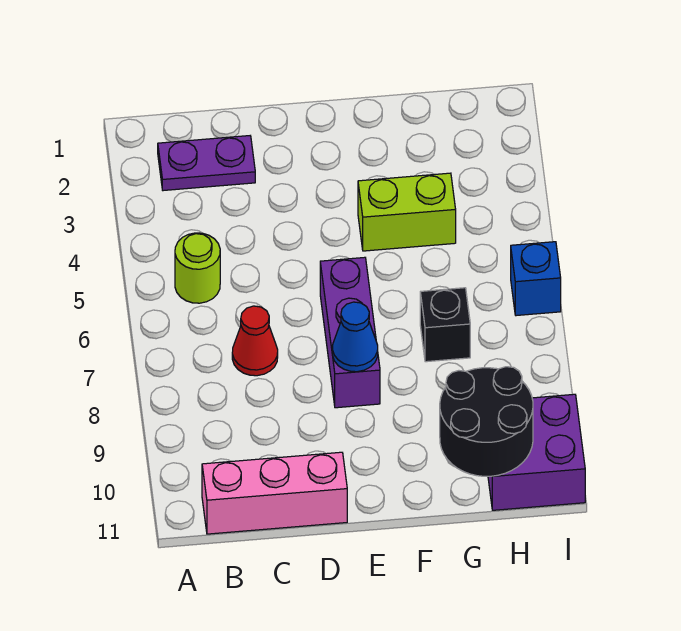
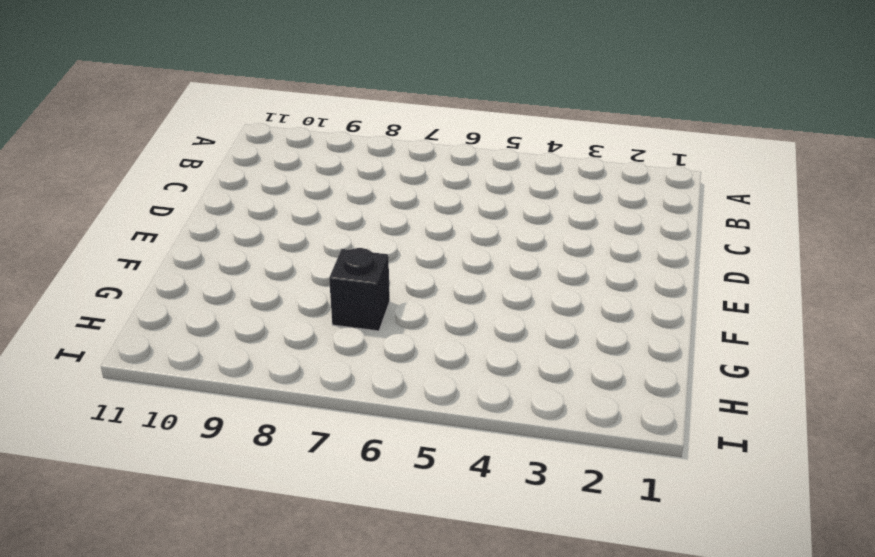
none -> purple plate B2:C2 level 1
none -> lime round brick B5 level 1

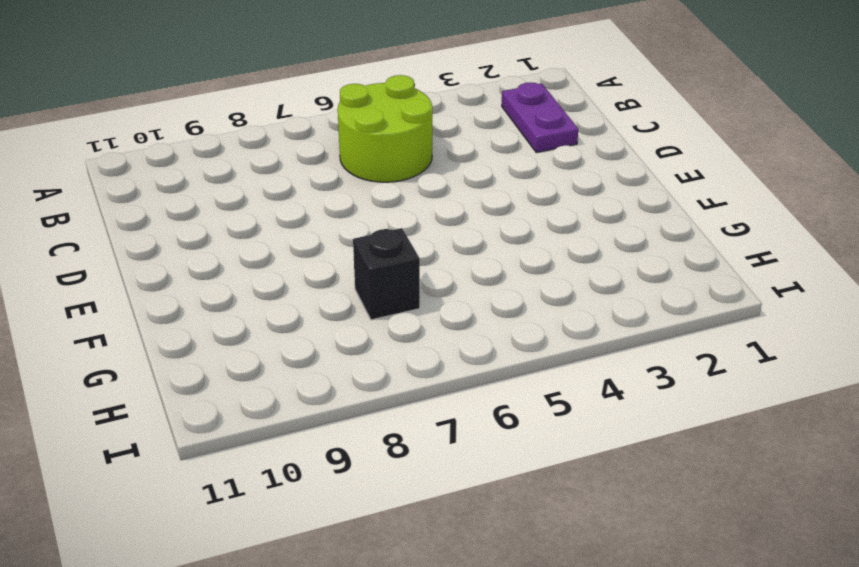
lime round brick B5:C6 level 1 -> lime round brick B5 level 1
none -> pink brick B11:D11 level 1
none -> red cone C7 level 1

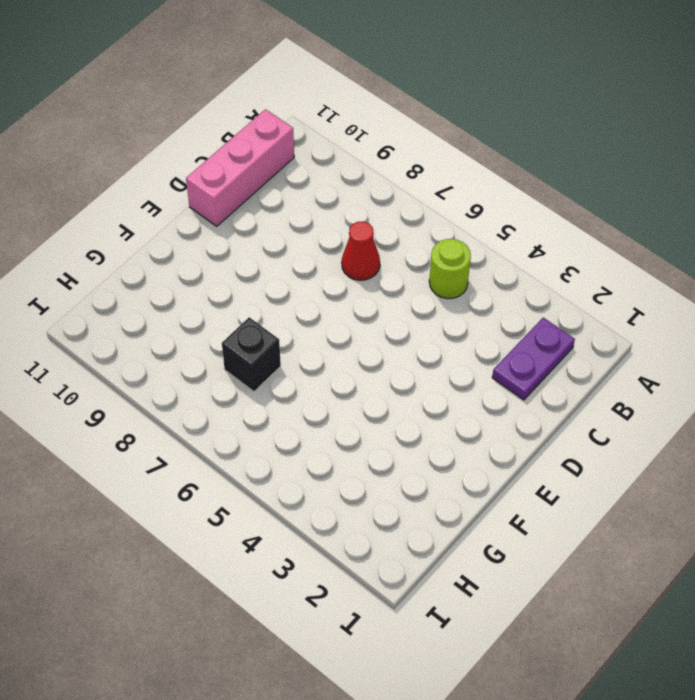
none -> purple brick E6:E8 level 1
none -> lime brick F4:G4 level 1

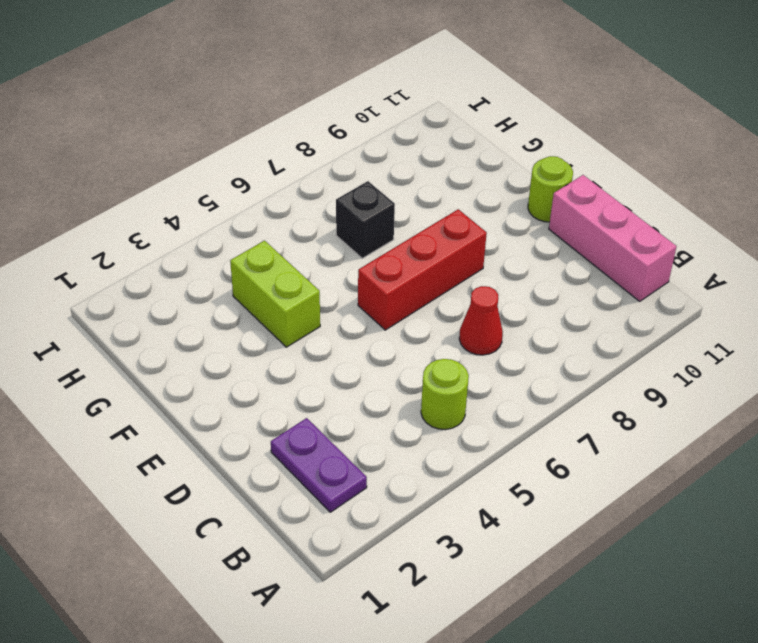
red brick E6:E8 level 1 -> purple brick E6:E8 level 1
lime round brick E11 level 1 -> none
none -> purple brick H10:I11 level 1
none -> blue brick I6 level 1

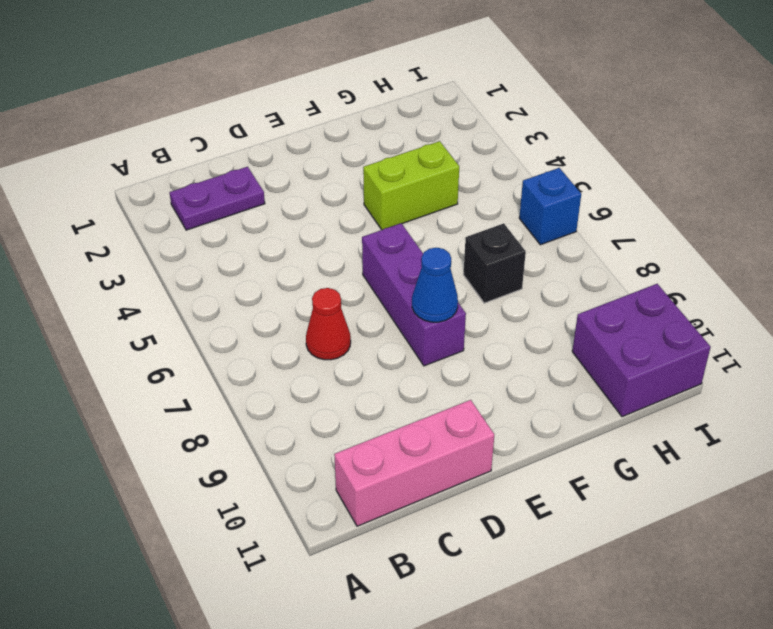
none -> lime round brick B5 level 1
none -> black round brick G10:H11 level 2

